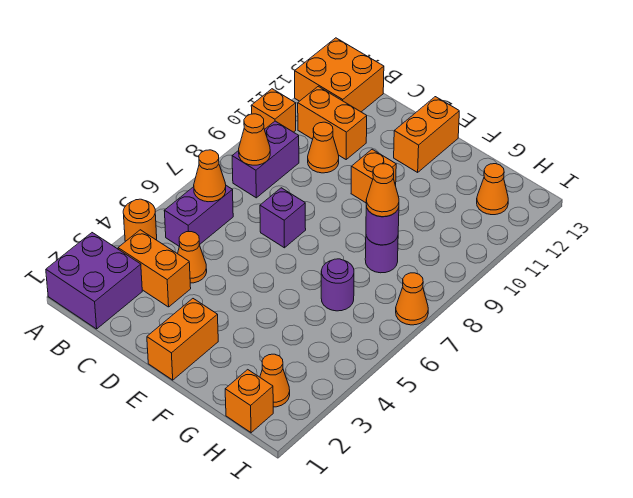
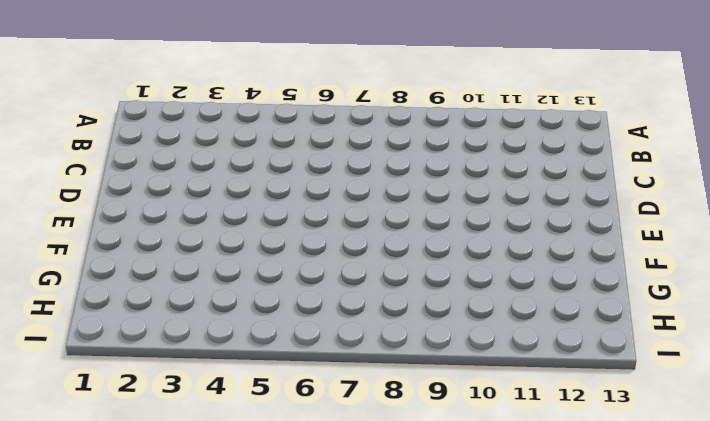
none -> purple brick A1:B2 level 1
none -> orange round brick A4 level 1
none -> orange brick A10 level 1

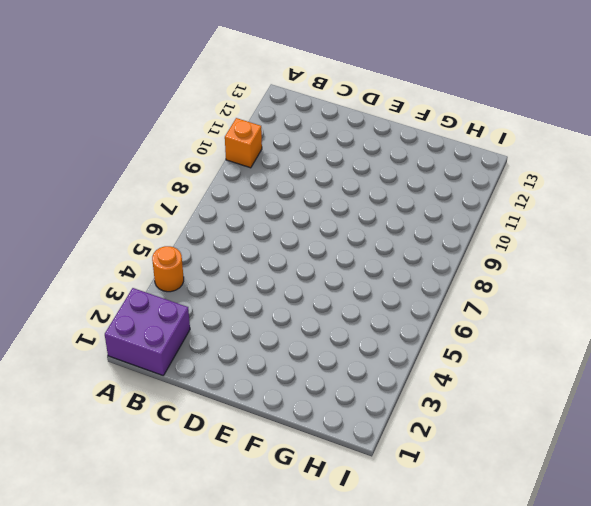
none -> orange brick A12:B13 level 1
none -> orange brick B3:C3 level 1
none -> purple brick B5:B6 level 1

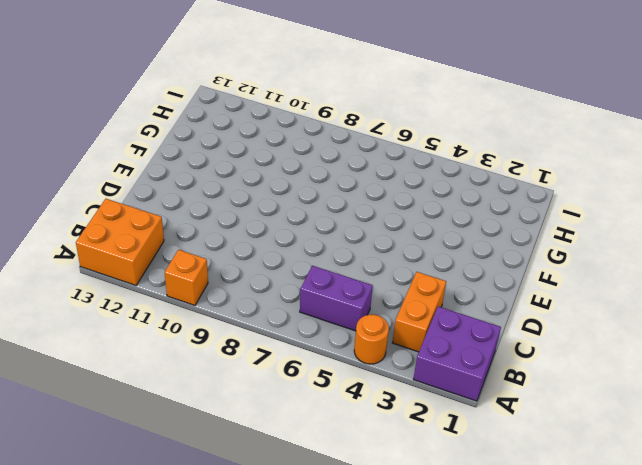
none -> purple brick B8:B9 level 1
none -> orange brick B11:C11 level 1
none -> orange cone C4 level 1

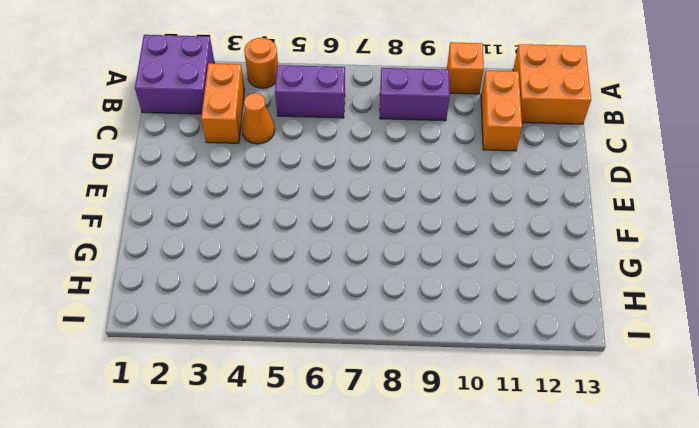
none -> orange cone C10 level 1
none -> purple brick D7 level 1
none -> orange brick E1:E2 level 1

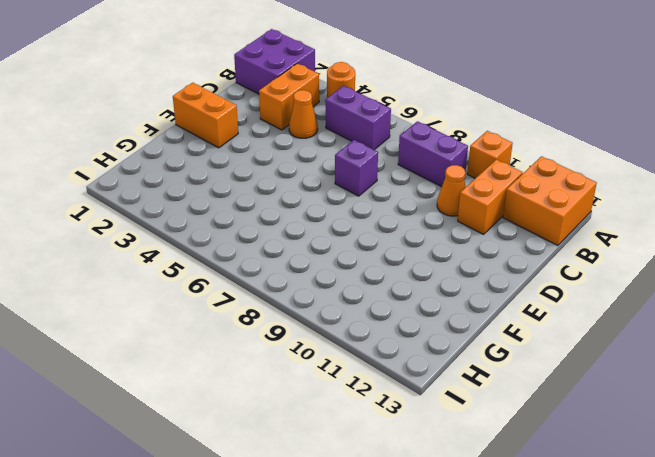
none -> orange brick E10 level 1
none -> orange brick E12:E13 level 1
none -> purple round brick G6 level 1

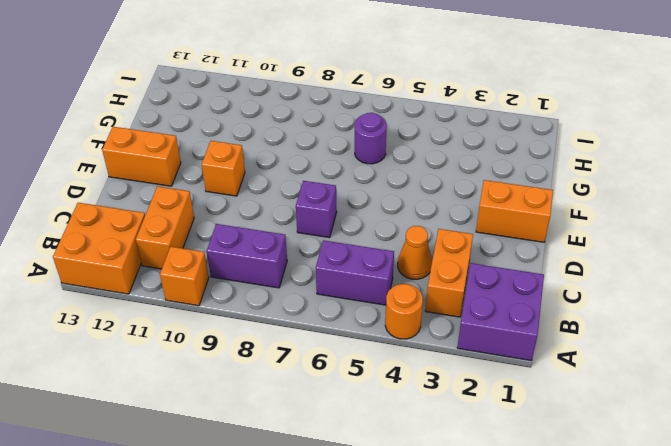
none -> orange cone C10 level 1
none -> purple round brick G8 level 1
none -> orange brick H1 level 1

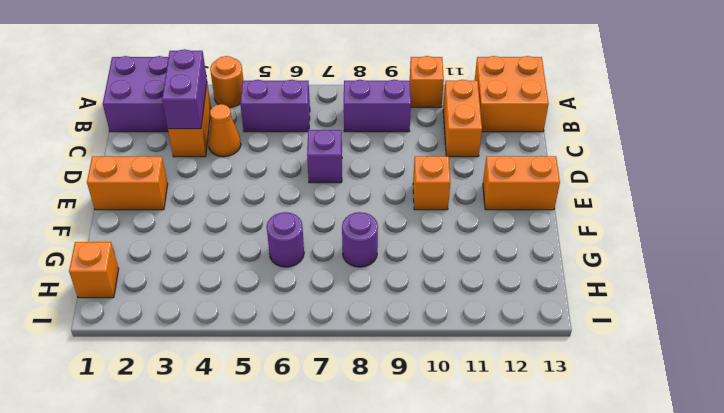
purple brick B3:C3 level 2 -> none
none -> orange cone C10 level 1
none -> orange cone H2 level 1
none -> orange cone H12 level 1

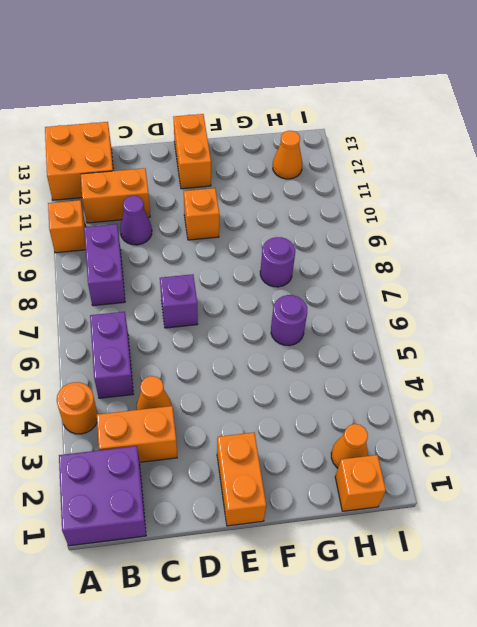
purple cone C10 level 1 -> orange cone C10 level 1
none -> orange cone I7 level 1
none -> orange cone B6 level 2
none -> orange cone B8 level 2

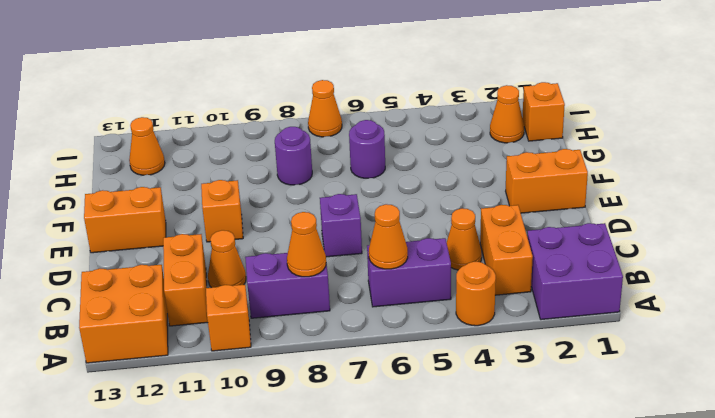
none -> purple round brick G8 level 2
none -> orange cone G8 level 3

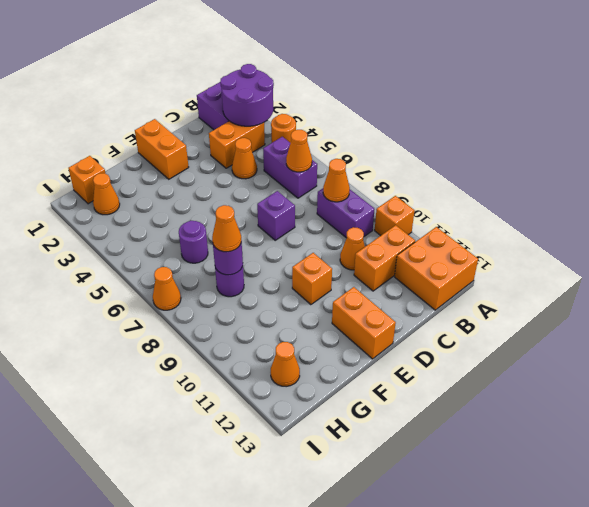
purple round brick A2:B3 level 2 -> none

